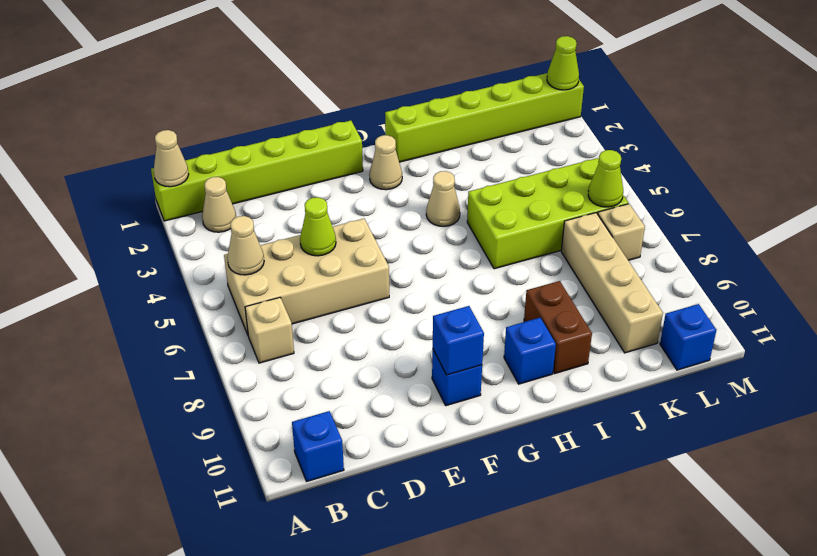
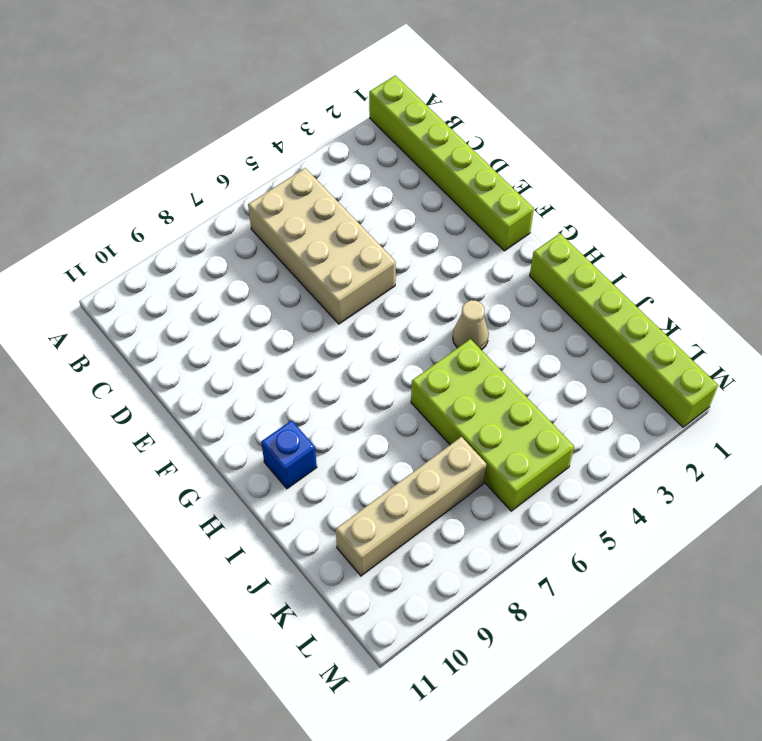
none -> tan cone B2 level 1
none -> tan brick B7 level 1
none -> blue brick B11 level 1

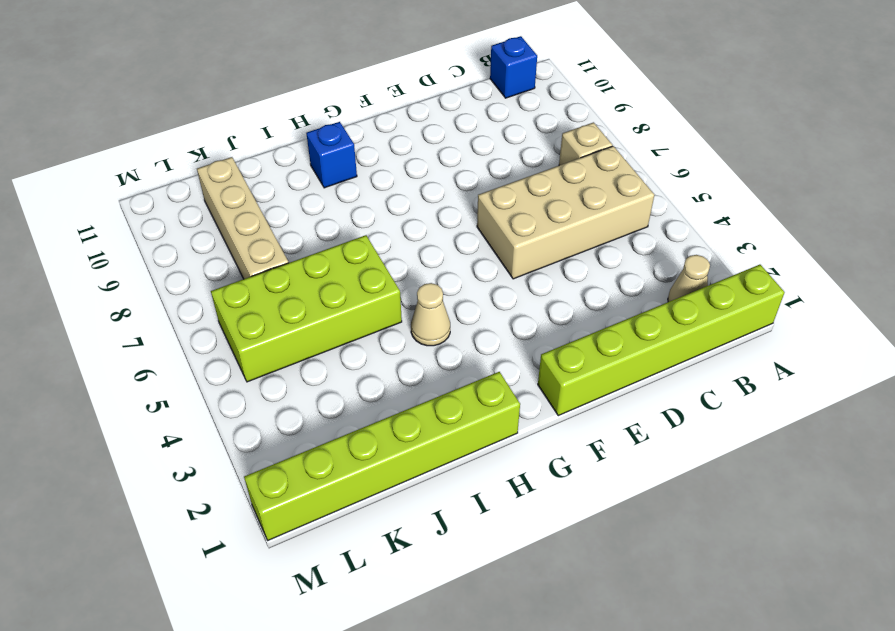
none -> blue brick F10 level 1
none -> tan cone G2 level 1
none -> brown brick I9:I10 level 1

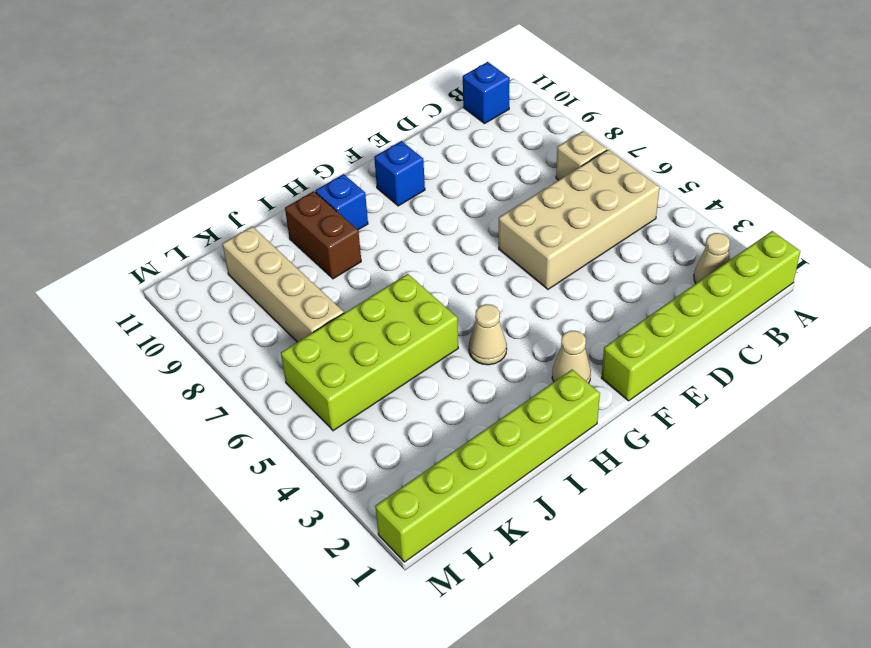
none -> tan brick L7 level 1
none -> blue brick L11 level 1
none -> tan cone A1 level 2

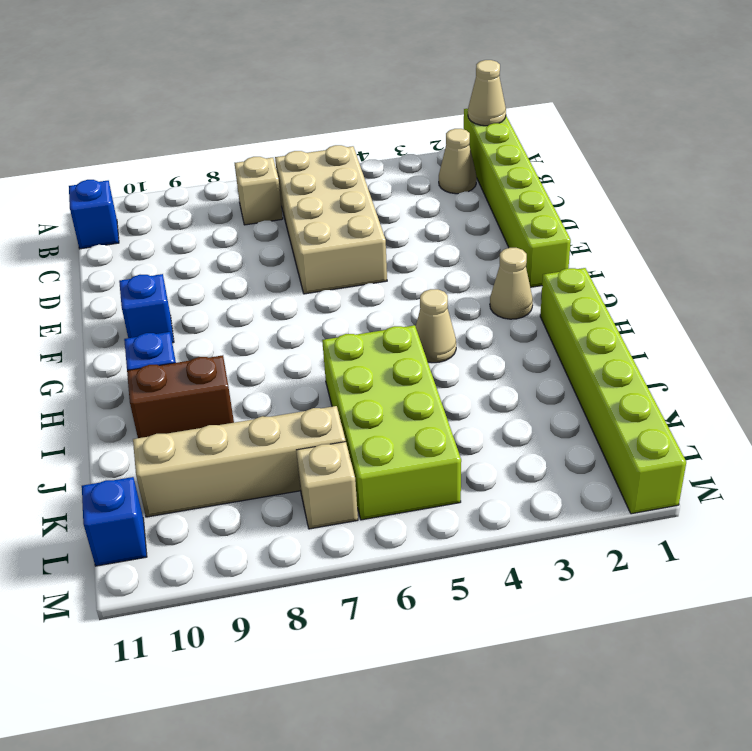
none -> tan cone B5 level 2
none -> lime cone D5 level 2
none -> blue brick F10 level 2

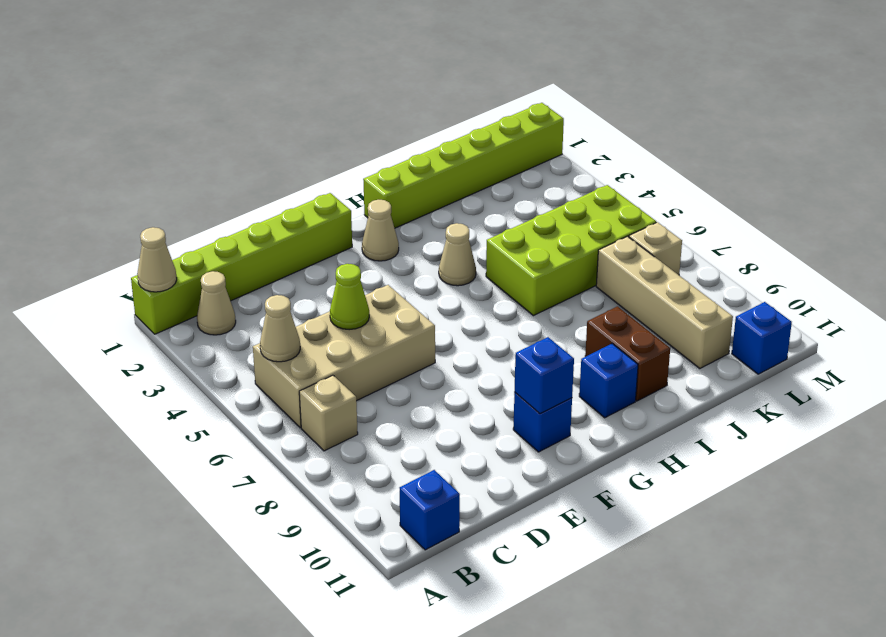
none -> lime cone L6 level 2
none -> lime cone M1 level 2

